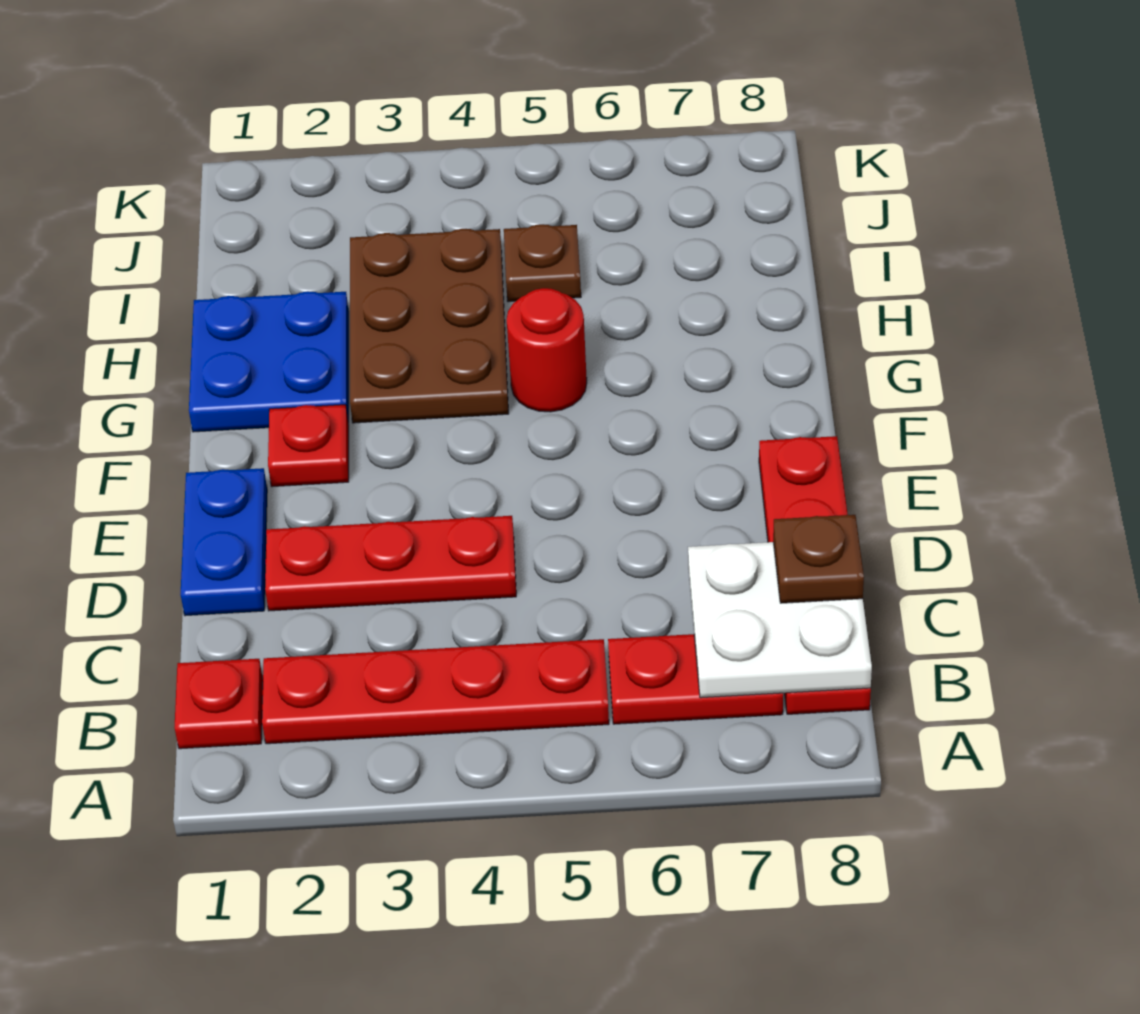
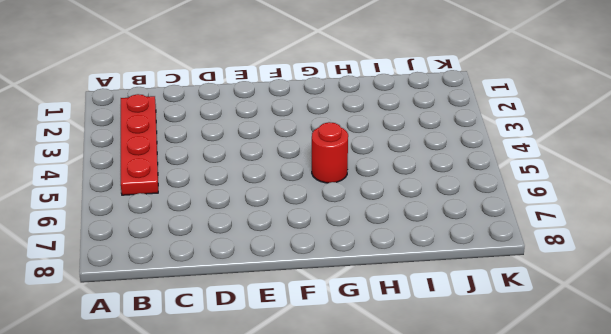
none -> red plate B1 level 1
none -> red plate B6:B7 level 1
none -> red plate B8:E8 level 1

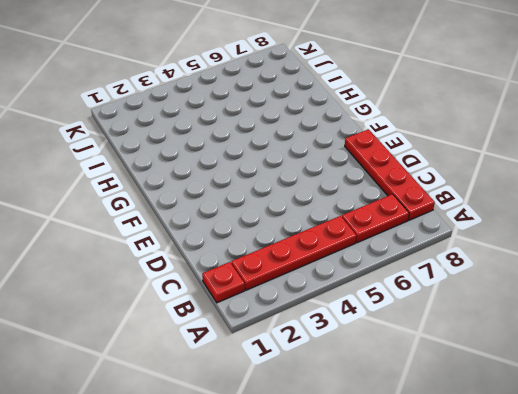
none -> blue plate D1:E1 level 1
none -> red plate D2:D4 level 1
none -> red plate F2 level 1

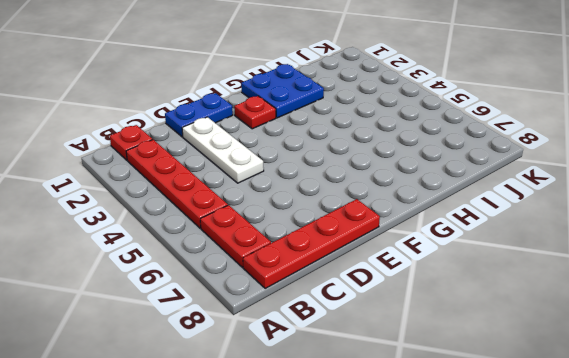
white plate D2:D4 level 1 -> red plate D2:D4 level 1
none -> brown plate G3:I4 level 1
none -> red round brick G5 level 1
none -> brown plate I5 level 1

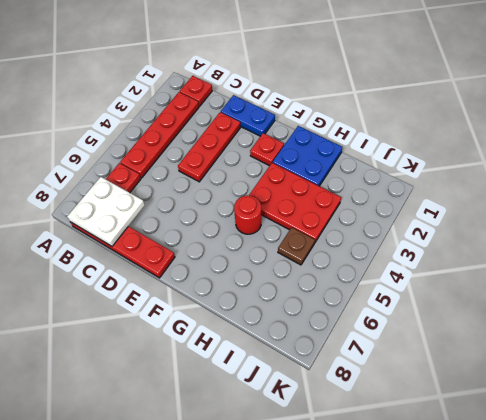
red plate G3:I4 level 1 -> brown plate G3:I4 level 1
none -> brown plate C8 level 3

